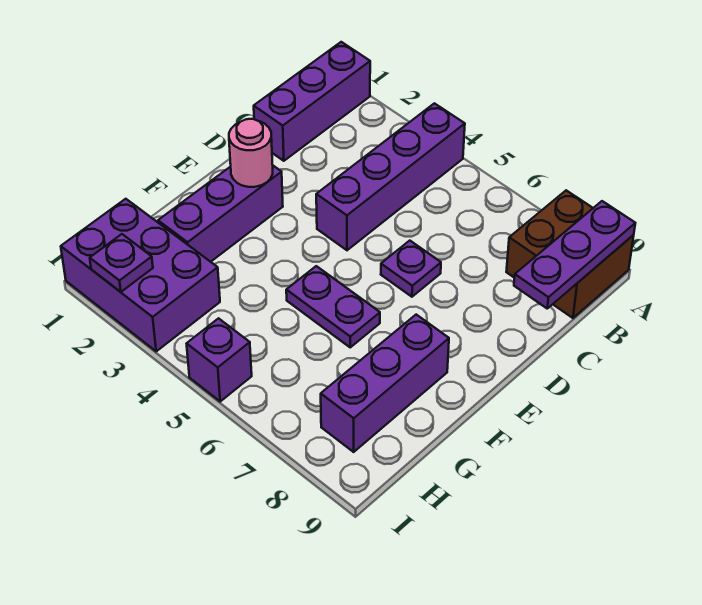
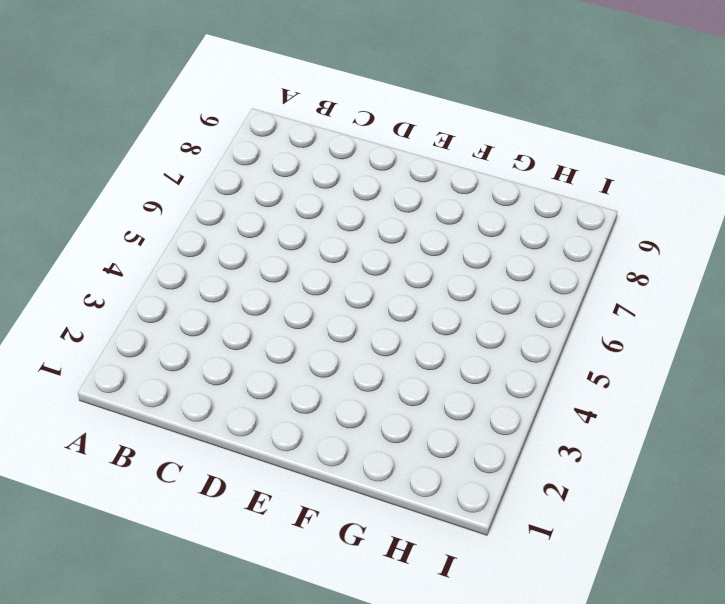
none -> purple brick A1:C1 level 1
none -> purple brick A4:D4 level 1
none -> brown brick A8:B9 level 1

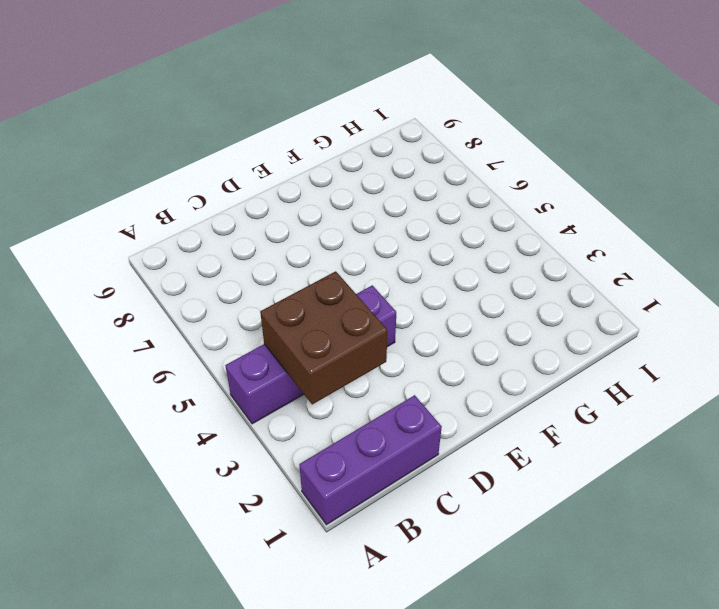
brown brick B3:C4 level 2 -> brown brick A8:B9 level 1
none -> purple plate D6 level 1
none -> purple brick E2:G2 level 1
none -> purple plate F5:F6 level 1

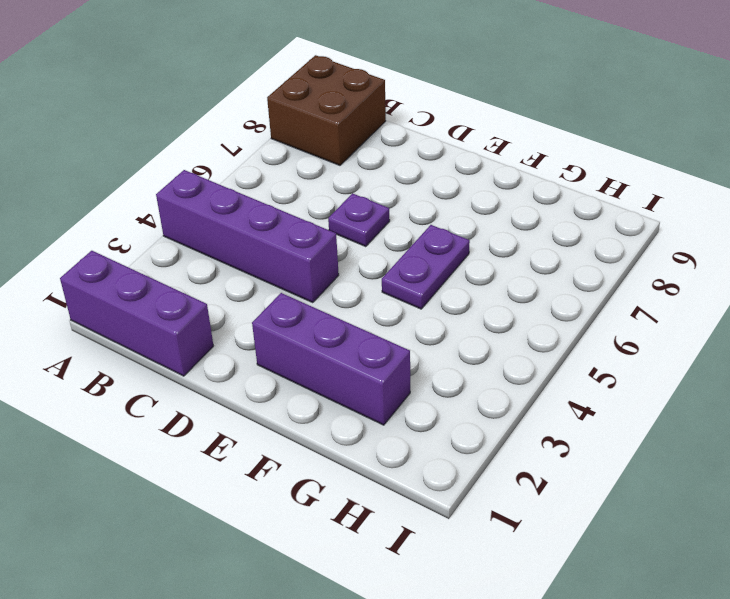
none -> purple brick F8:H8 level 1
none -> purple brick H1:I3 level 1
none -> purple brick I5 level 1

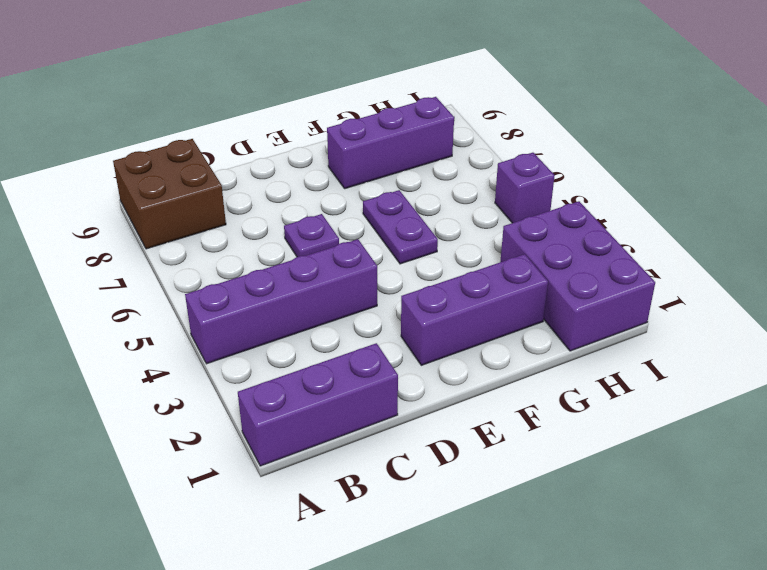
none -> purple plate A9:C9 level 2
none -> pink round brick E2 level 2
none -> purple plate I2 level 2

